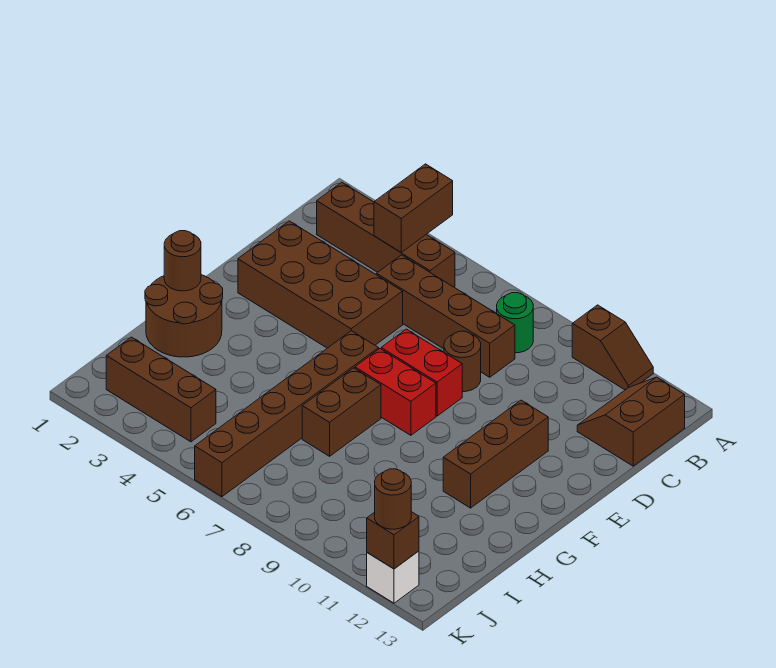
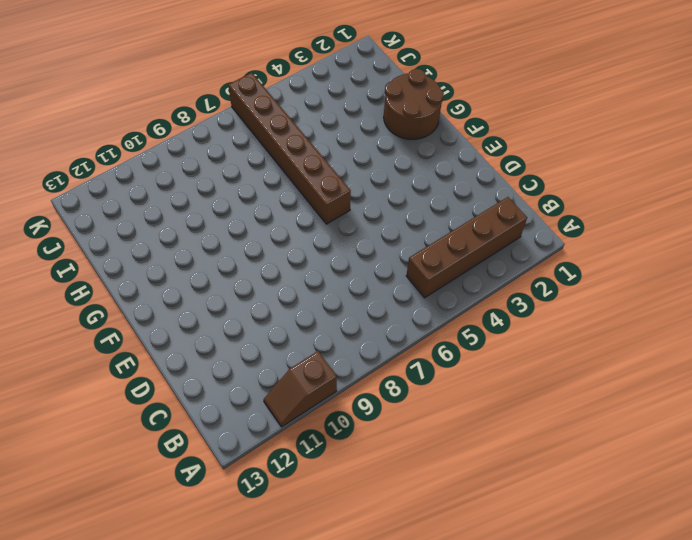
none -> green round brick B8 level 1
none -> brown slope B12:C13 level 1 top 13
none -> brown brick C5:C8 level 1

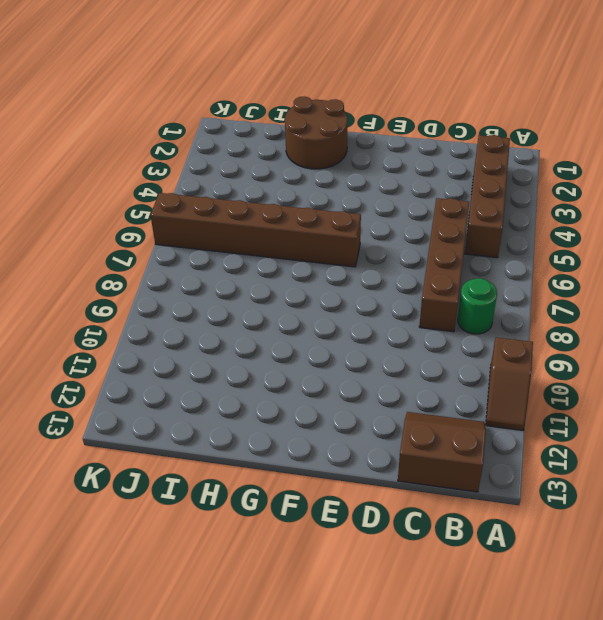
none -> brown brick D2:E5 level 1
none -> brown round brick D8 level 1
none -> red brick E7:E8 level 1

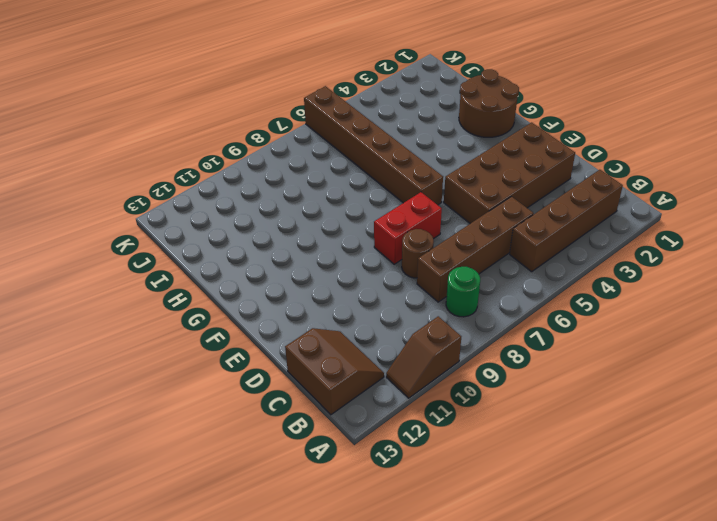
none -> brown brick E11:G11 level 1
none -> red brick F7:F8 level 1
none -> brown brick G7:H7 level 1

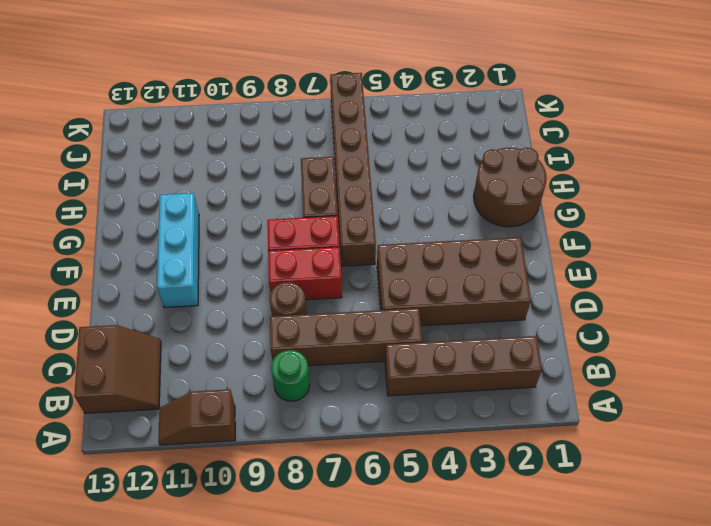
cyan brick E11:G11 level 1 -> brown brick E11:G11 level 1
none -> brown brick J2:J4 level 1
none -> white brick K12 level 1
none -> brown brick A4:B4 level 2

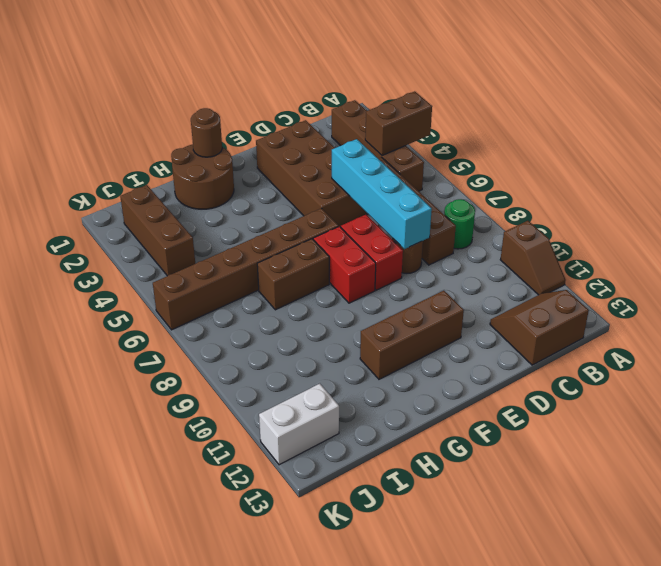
cyan brick D5:D8 level 2 -> none
white brick J12:K12 level 1 -> white brick K12 level 1
none -> brown brick K12 level 2
none -> brown round brick K12 level 3

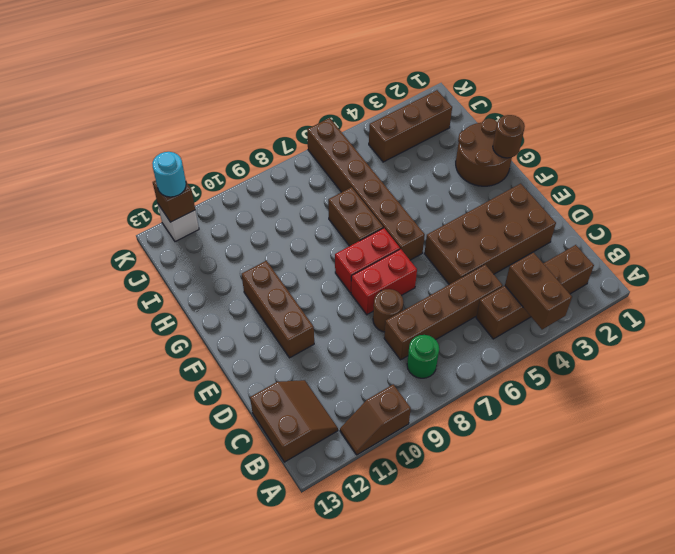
cyan round brick K12 level 3 -> brown round brick K12 level 3

